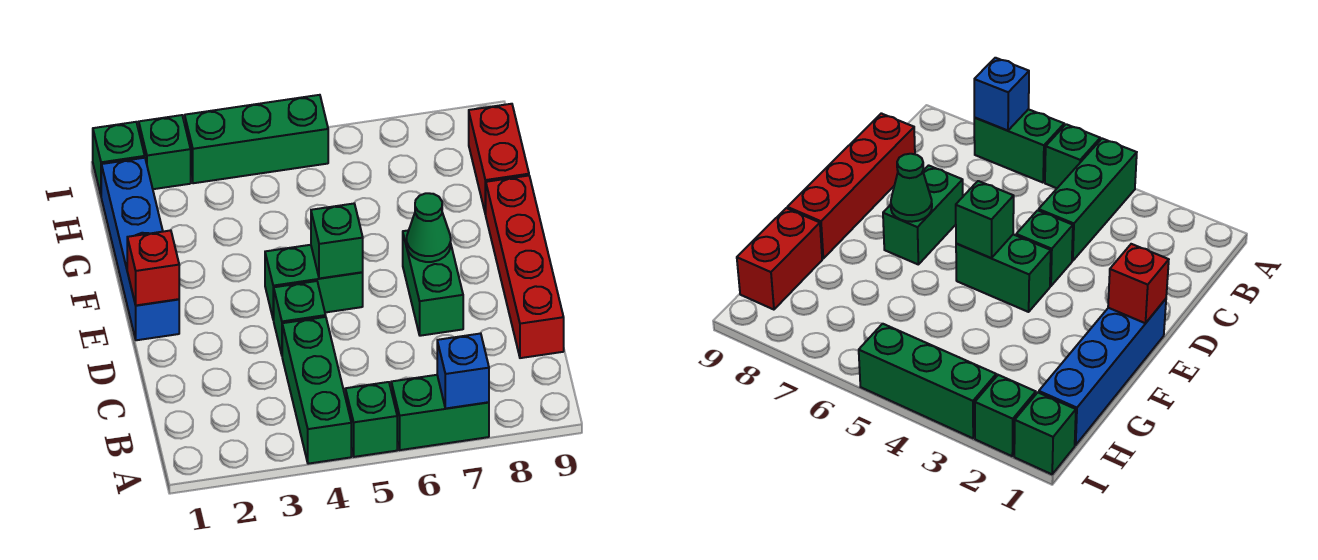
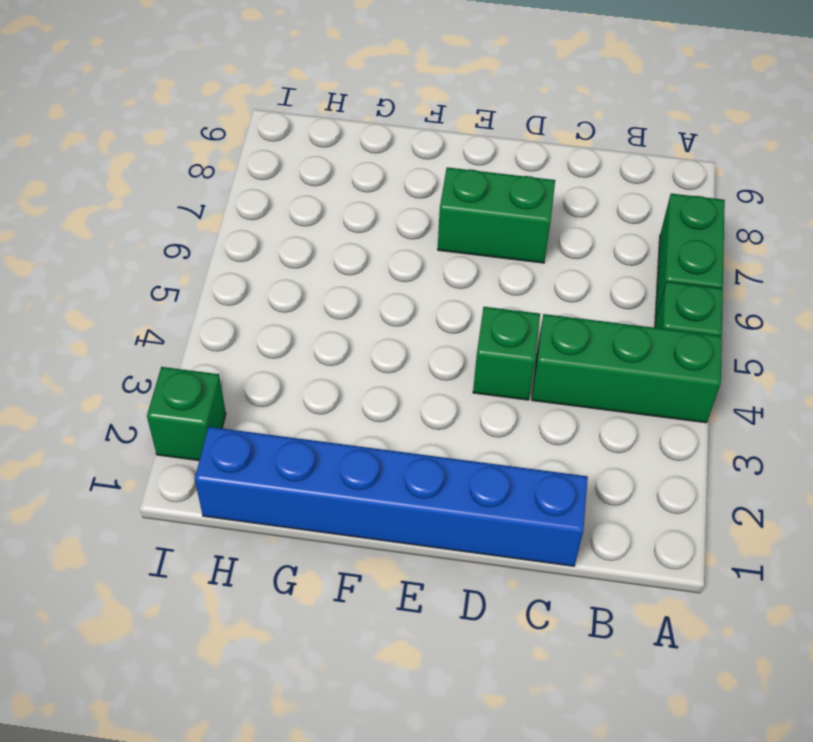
blue brick C1:H1 level 1 -> blue brick E1:H1 level 1
none -> red brick C9:F9 level 1
none -> green brick E4:E5 level 1
none -> red brick G9:H9 level 1

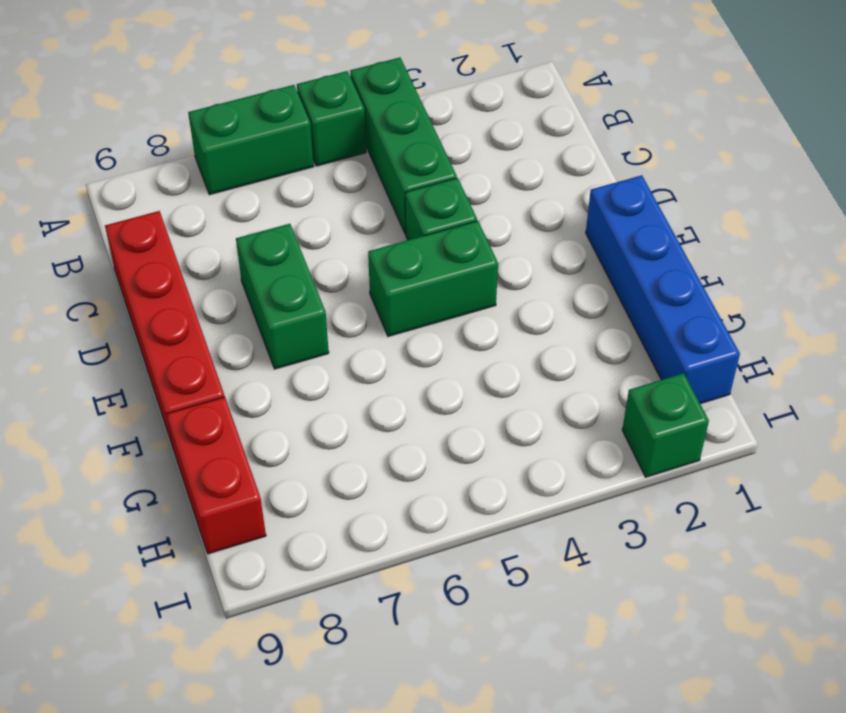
none -> green brick I1 level 1
none -> green brick I3:I5 level 1
none -> blue brick A7 level 2

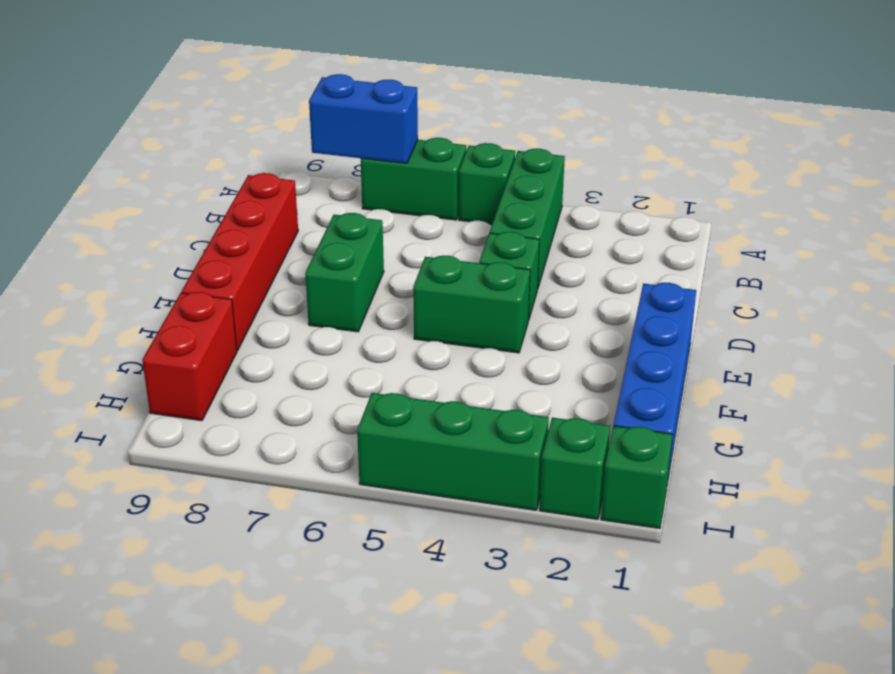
blue brick A7:A8 level 2 -> blue brick A7 level 2
none -> red brick E1 level 2
none -> green brick E5 level 2
none -> green cone E7 level 2

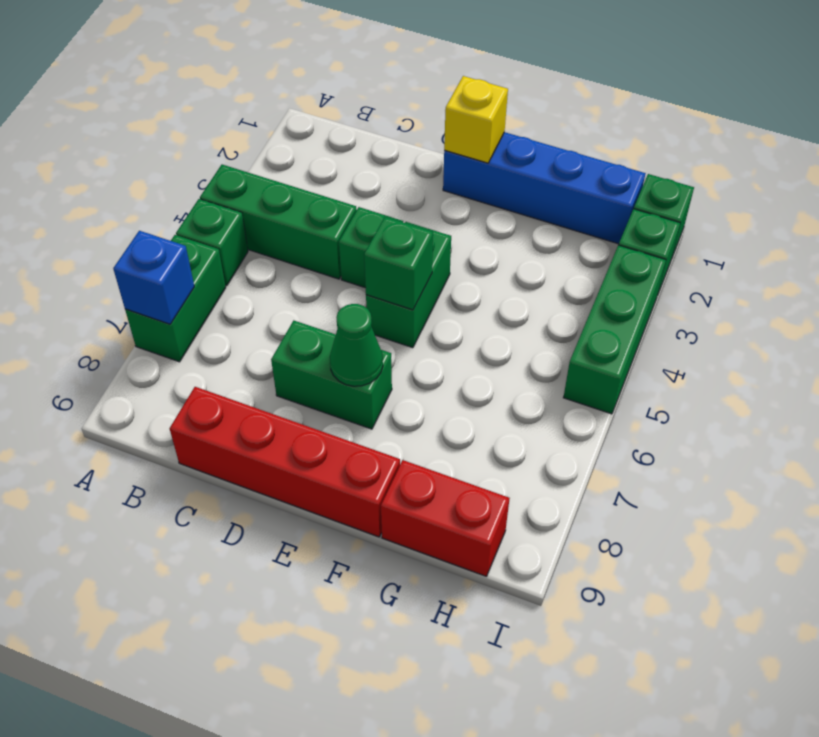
yellow brick E1 level 2 -> red brick E1 level 2

